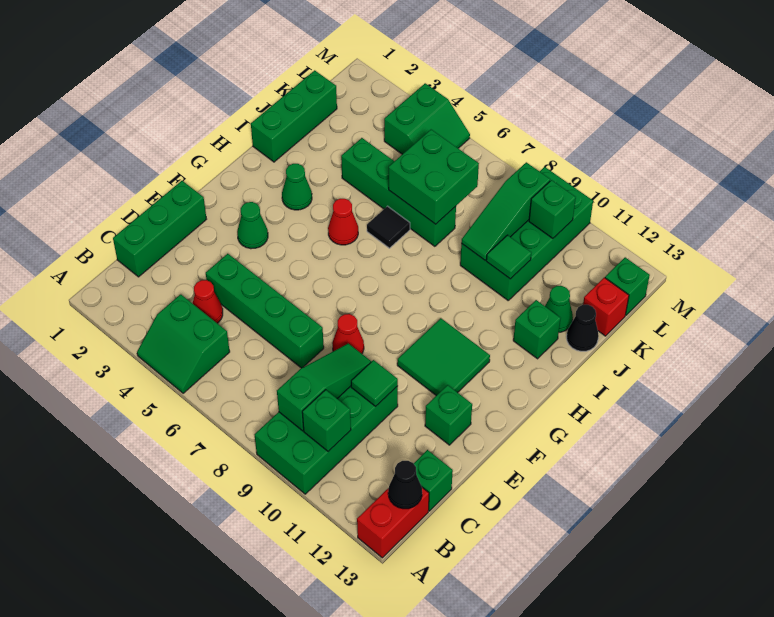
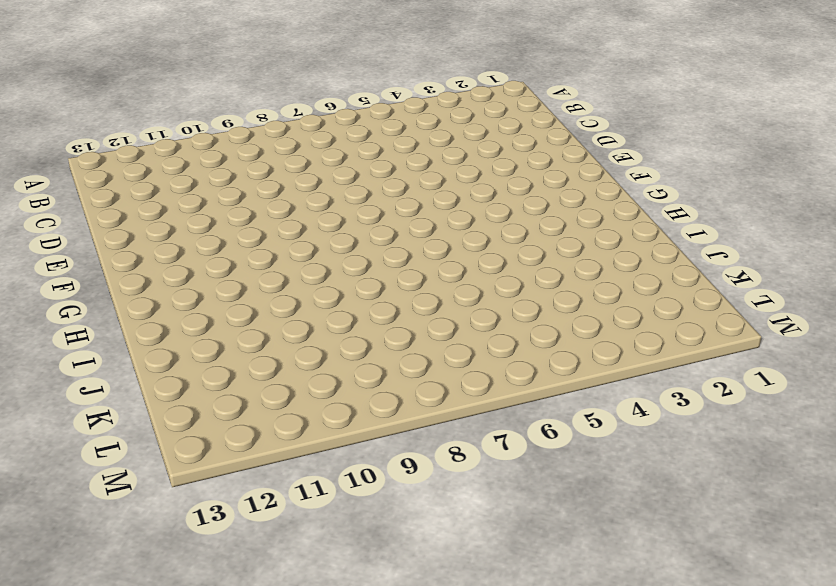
none -> green slope A4:B5 level 1 top B
none -> green brick A9:D10 level 1
none -> red brick A13:B13 level 1
none -> green brick C1:E1 level 1

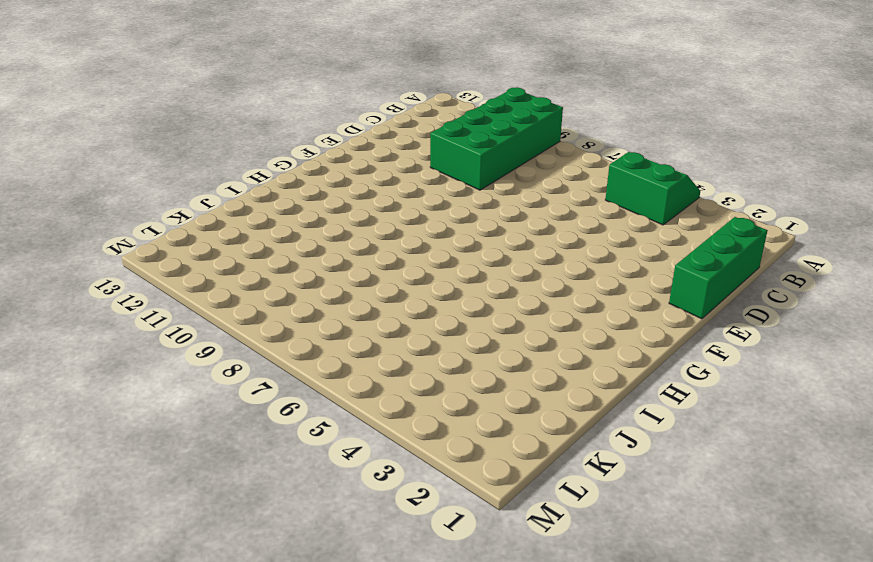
none -> red brick A13:B13 level 1
none -> red cone C4 level 1
none -> green brick C13 level 1
none -> green brick D4:D7 level 1

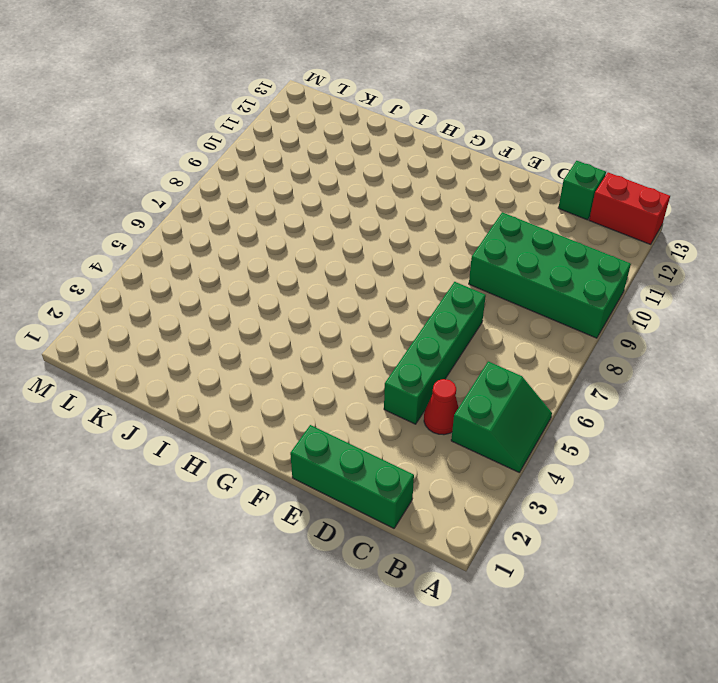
none -> red cone E8 level 1
none -> green brick E12 level 1
none -> green cone F3 level 1
none -> green tile F10:G11 level 1

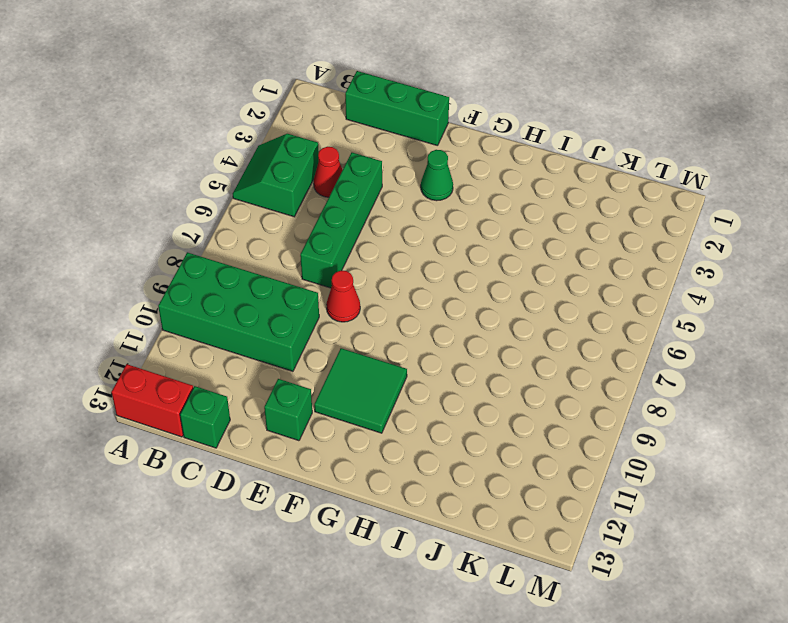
none -> green cone H3 level 1
none -> red cone H5 level 1
none -> green brick I1:K1 level 1
none -> black tile I6 level 1

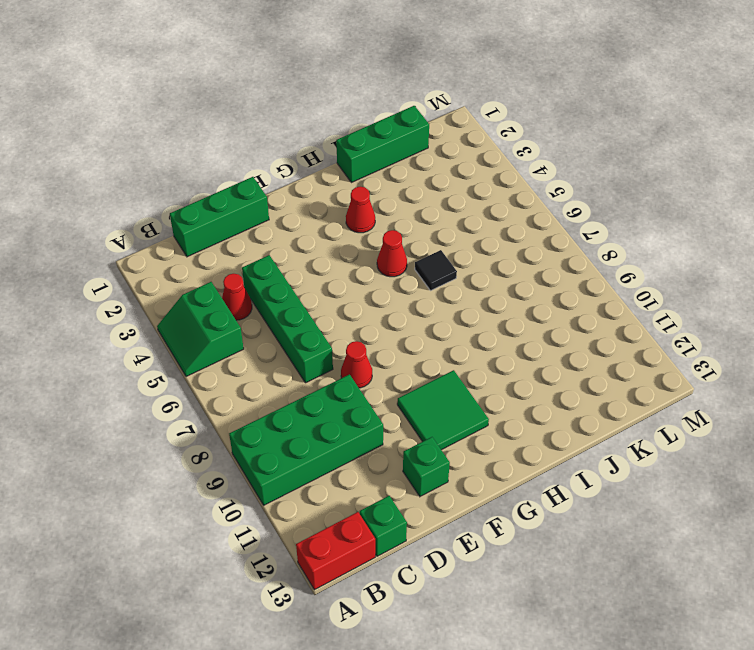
red cone H3 level 1 -> green cone H3 level 1
none -> green cone F3 level 1
none -> green brick I12 level 1
none -> green brick J4:J7 level 1
none -> green brick J9:M10 level 1

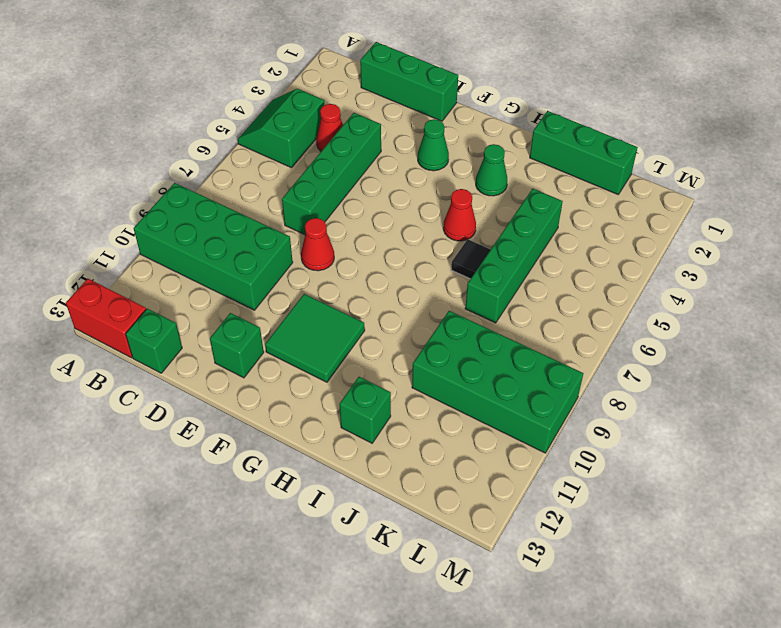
none -> green cone J12 level 1
none -> black cone J13 level 1
none -> red brick K13 level 1
none -> green slope L4:M5 level 1 top 4

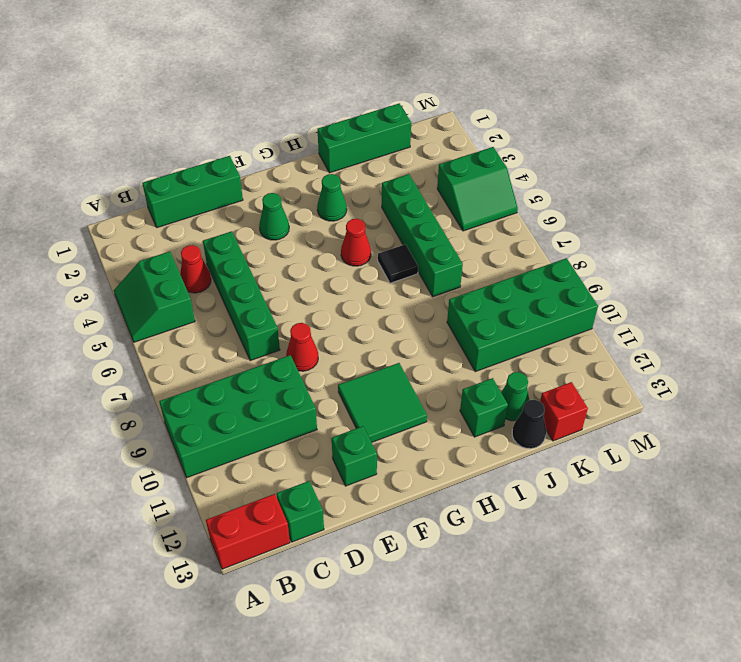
none -> green brick L13 level 1
none -> green slope B9:D9 level 2 top B
none -> green brick B10 level 2
none -> black cone B13 level 2

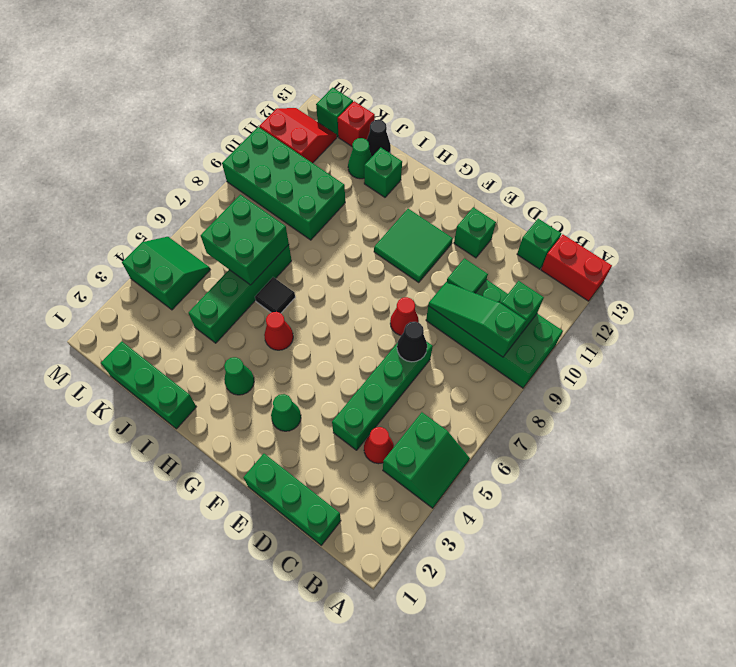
black cone D7 level 2 -> black cone B13 level 2
red slope L11:M12 level 1 top 11 -> none
none -> green slope J9:L9 level 2 top L
none -> green tile J10 level 2
none -> green brick L10 level 2

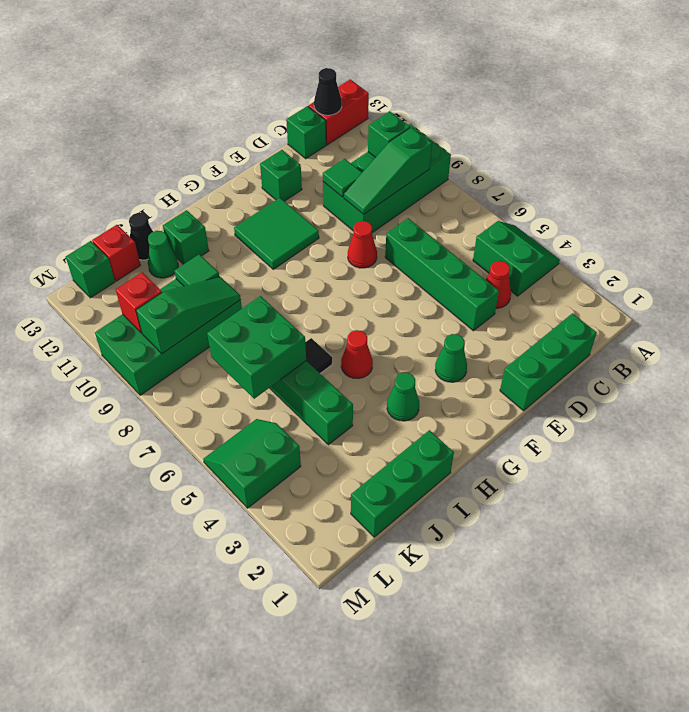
red brick L10 level 2 -> green brick L10 level 2

